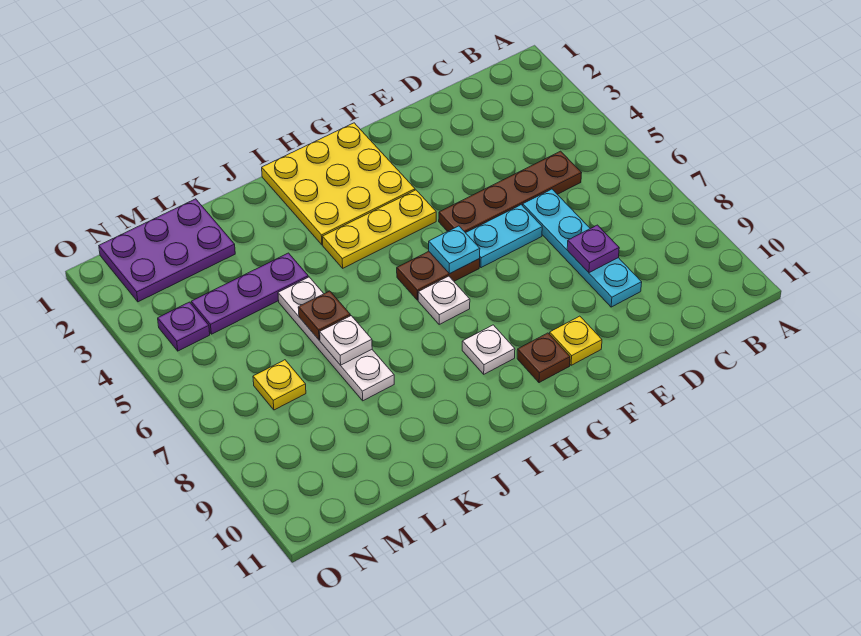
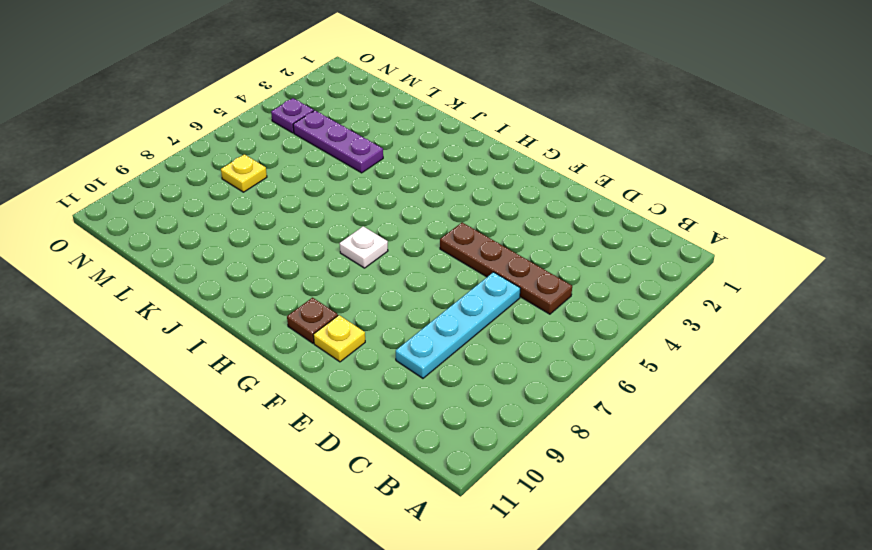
none -> cyan plate E6:F6 level 1
none -> yellow plate G1:I3 level 1
none -> yellow plate G4:I4 level 1

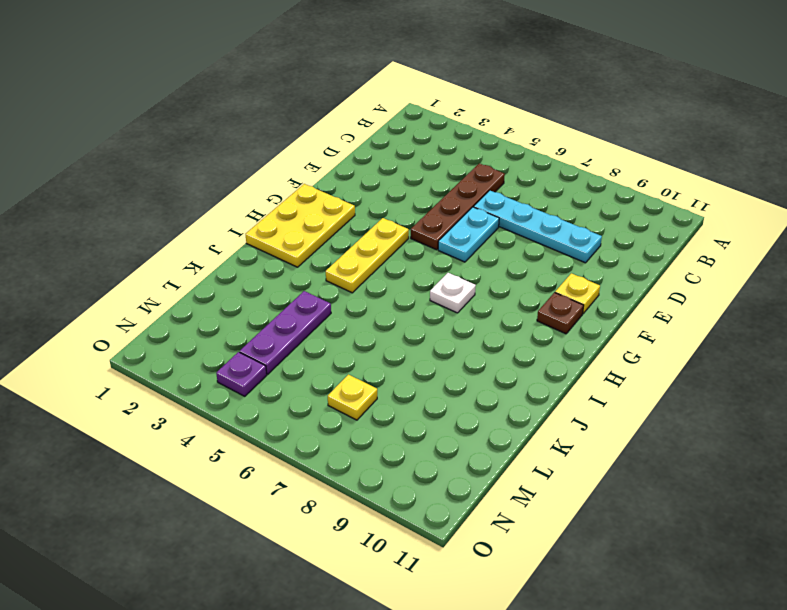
yellow plate G1:I2 level 1 -> yellow plate G1:I3 level 1
none -> brown plate G6:H6 level 1
none -> white plate H9 level 1
none -> white plate K5:K8 level 1

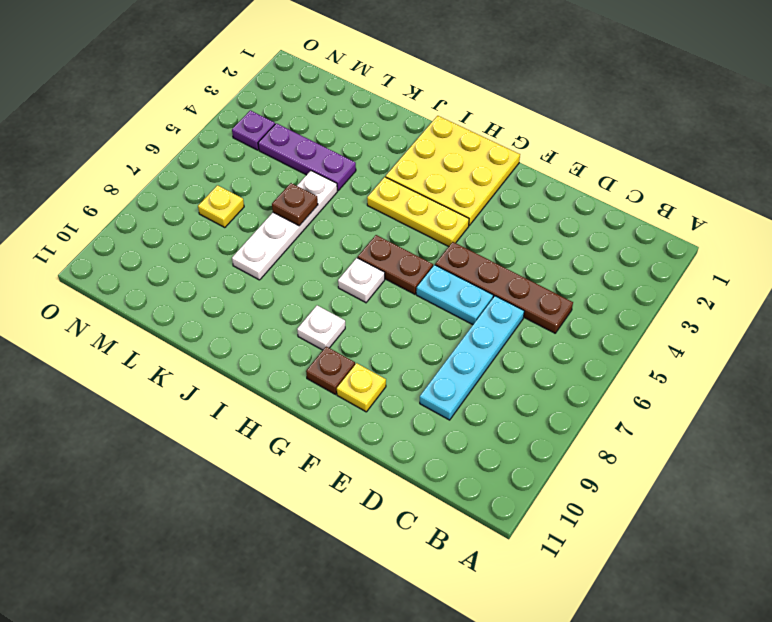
none -> purple plate L1:N2 level 1
none -> purple plate D8 level 2
none -> cyan plate G6 level 2

